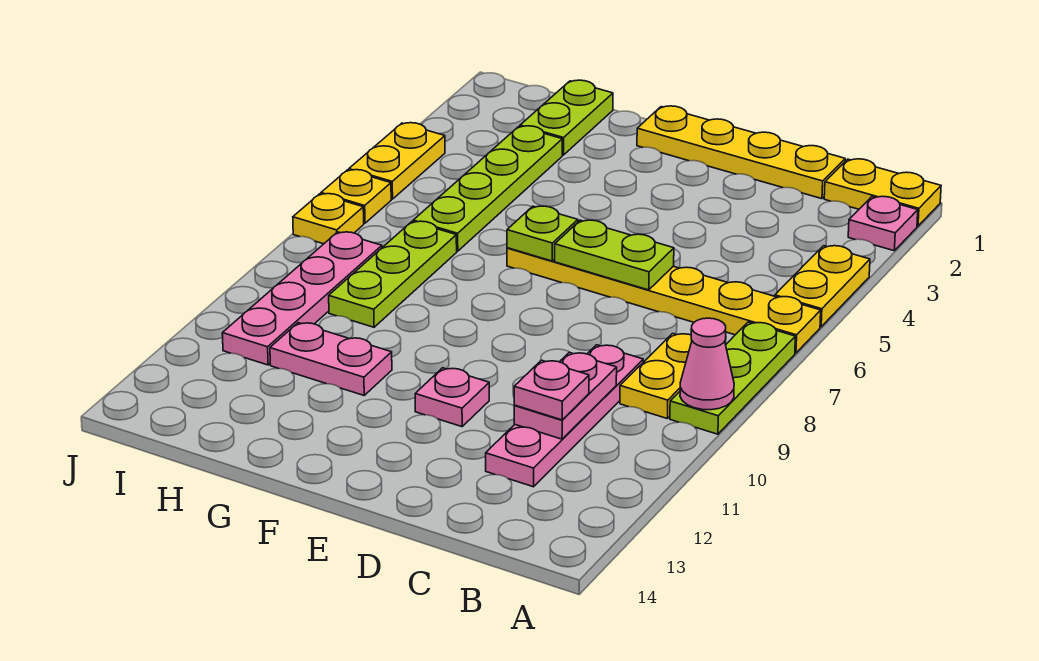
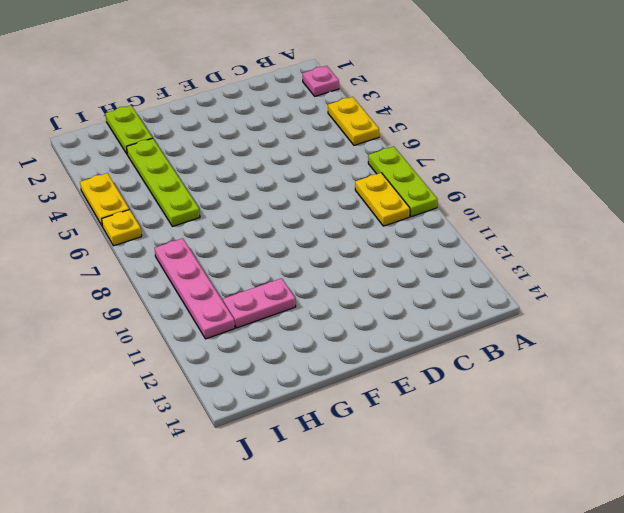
none -> yellow plate A1:B1 level 1
none -> yellow plate A6:F6 level 1
none -> yellow plate C1:F1 level 1

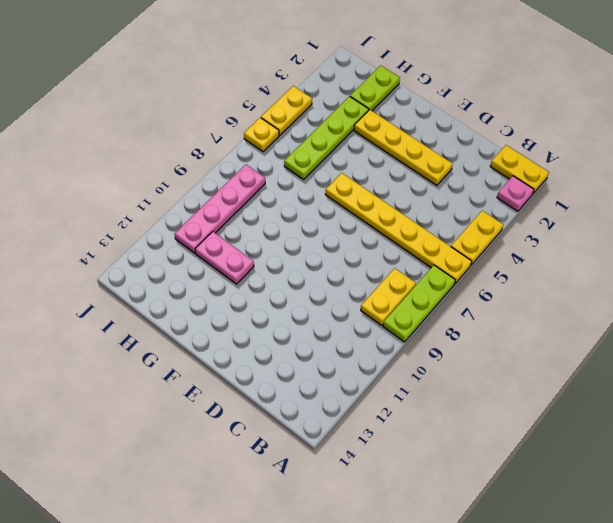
yellow plate D3:G3 level 1 -> yellow plate C1:F1 level 1
none -> pink plate C9:C12 level 1
none -> pink plate E11 level 1
none -> lime plate H7:H9 level 1

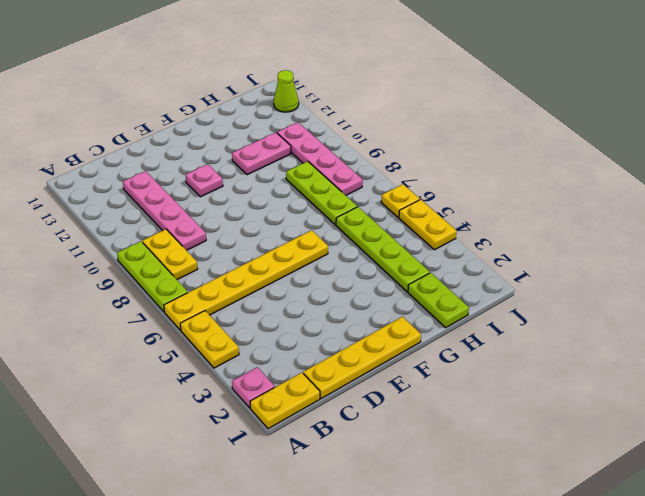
lime cone J13 level 1 -> none
none -> yellow plate J7 level 1
none -> pink cone A9 level 2
none -> pink plate C10:C11 level 2

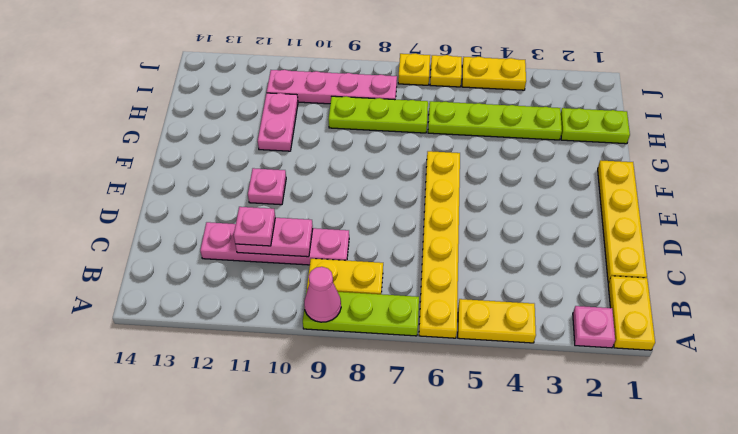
none -> lime plate D6:E6 level 2
none -> lime plate F6 level 2

